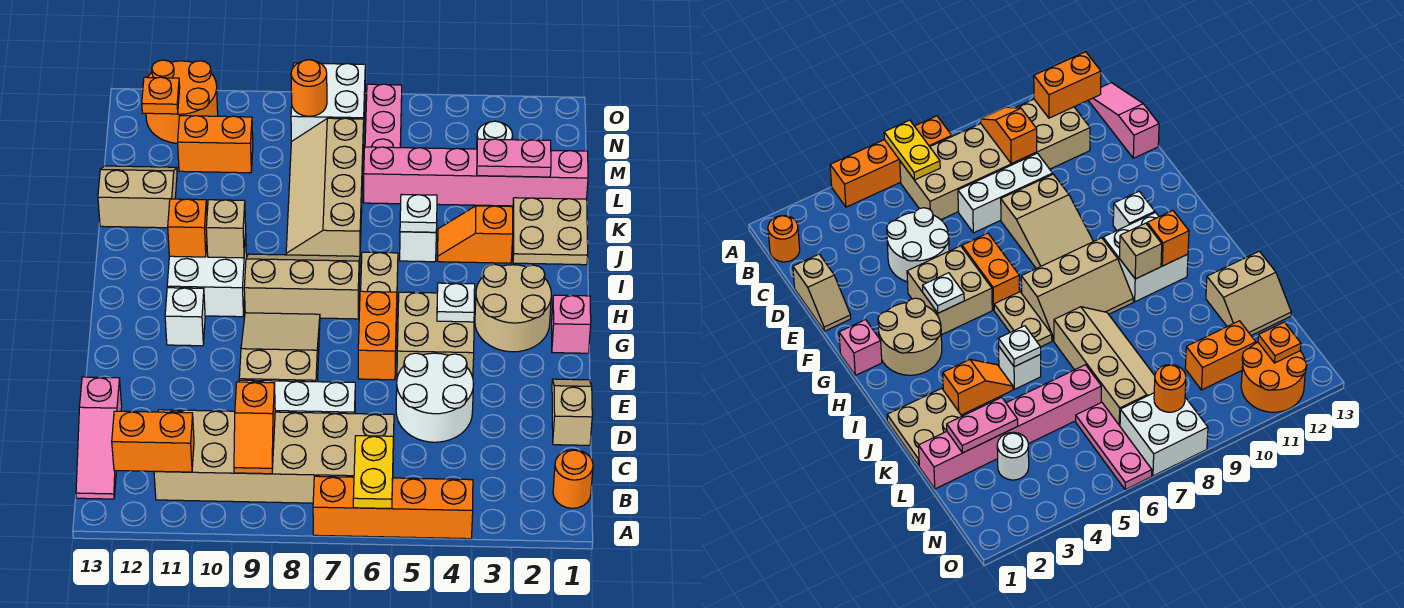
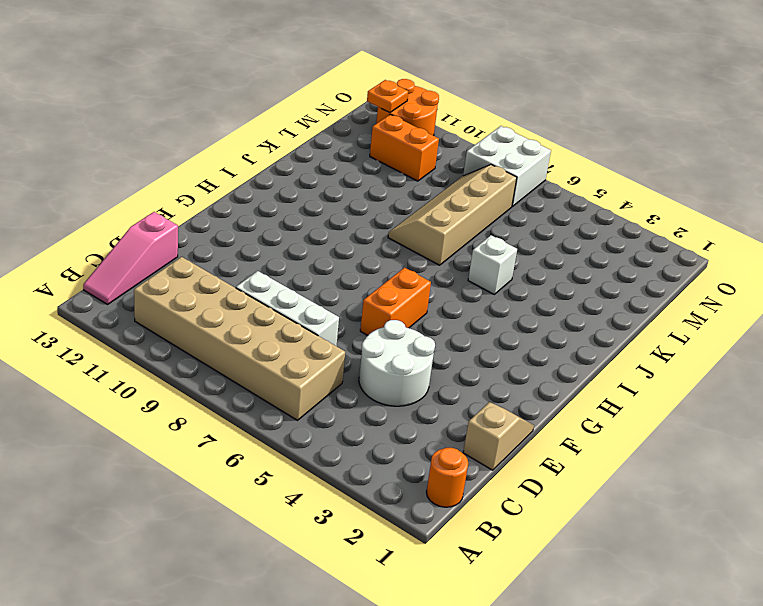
none -> orange brick A4:A7 level 1
none -> tan slope E8:G9 level 1 top E
none -> tan brick F4:G5 level 1
none -> pink brick G1 level 1

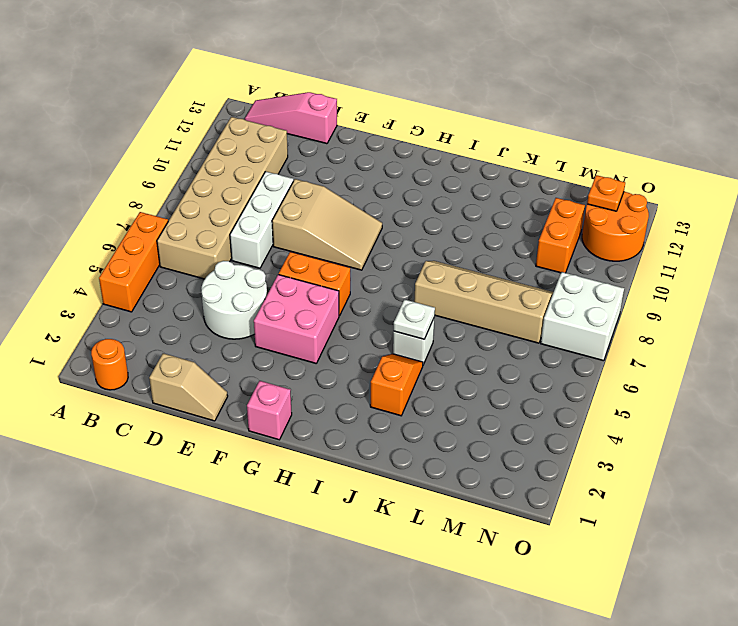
orange brick A4:A6 level 1 -> orange brick A4:A7 level 1
pink brick F4:G5 level 1 -> tan brick F4:G5 level 1
none -> tan round brick G2:H3 level 1
none -> white brick G11 level 1
none -> tan plate H6:I6 level 1
none -> tan slope H7:I9 level 1 top H

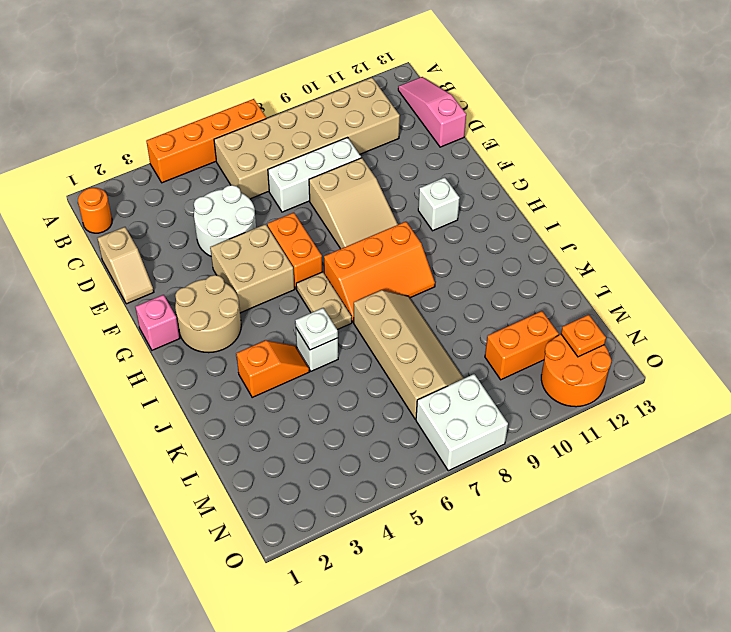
orange slope H7:I9 level 1 top H -> tan slope H7:I9 level 1 top H
none -> white brick H10:I11 level 1
none -> tan plate J1:K2 level 1
none -> tan slope K12:L13 level 1 top K
none -> pink brick L1:L6 level 1

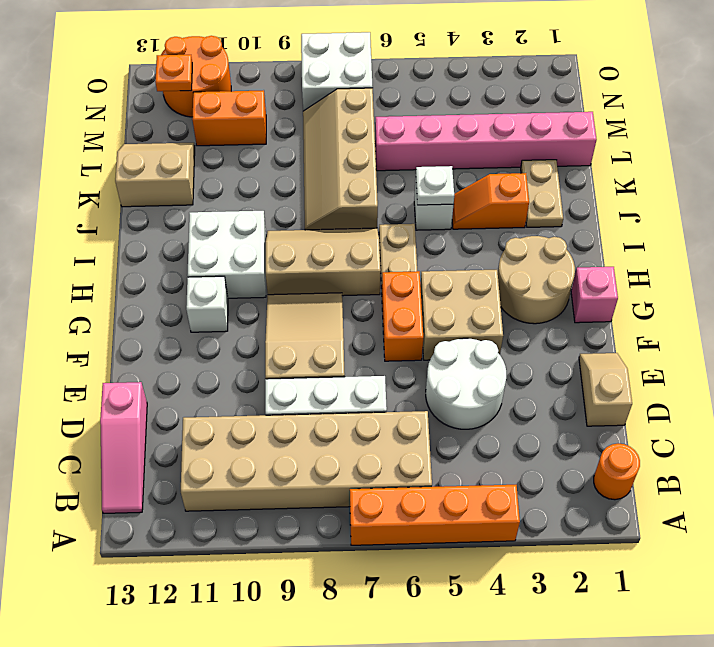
tan plate J2:K2 level 1 -> tan plate J1:K2 level 1
none -> white round brick M3 level 1
none -> pink plate M6:O6 level 1
none -> yellow plate A6:B6 level 2
none -> orange slope B9:C9 level 2 top C

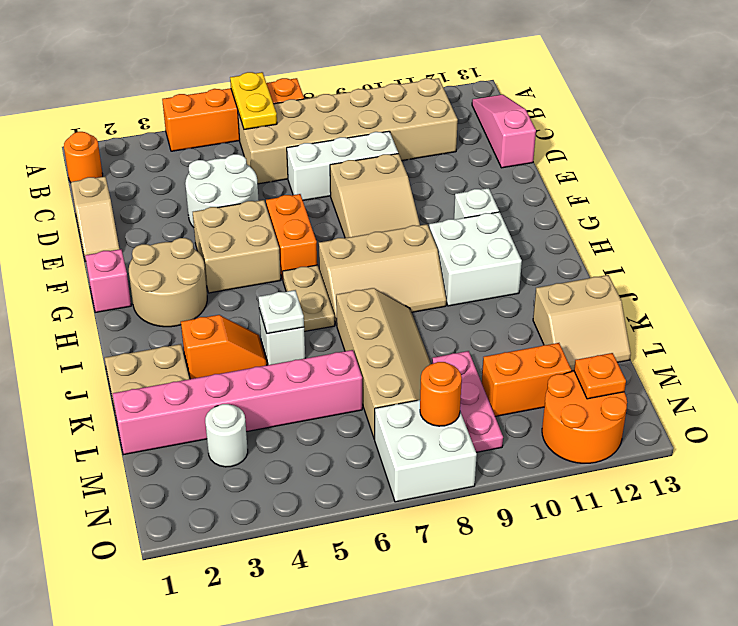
pink plate L9:N9 level 1 -> pink plate M6:O6 level 1
none -> orange slope B9:C9 level 2 top C
none -> orange brick B11:B12 level 2
none -> white plate G4 level 2
none -> tan brick I10 level 2

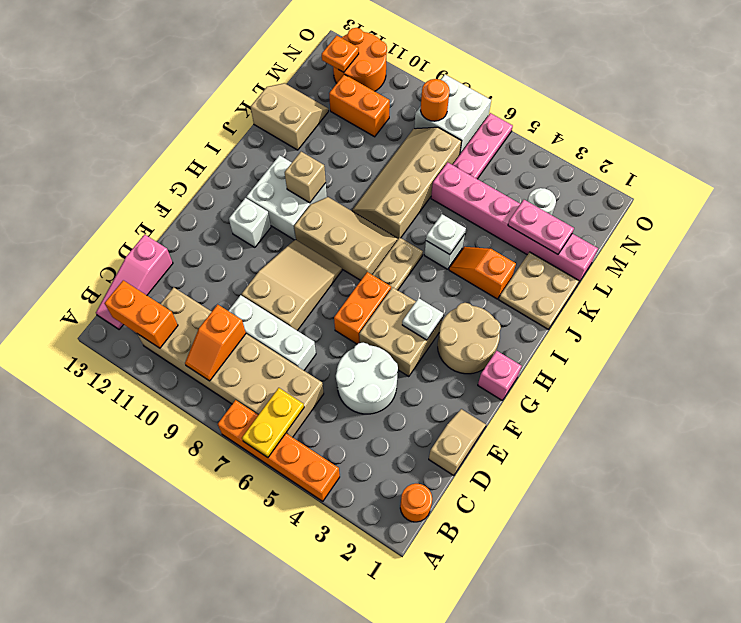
none -> orange brick I11 level 2

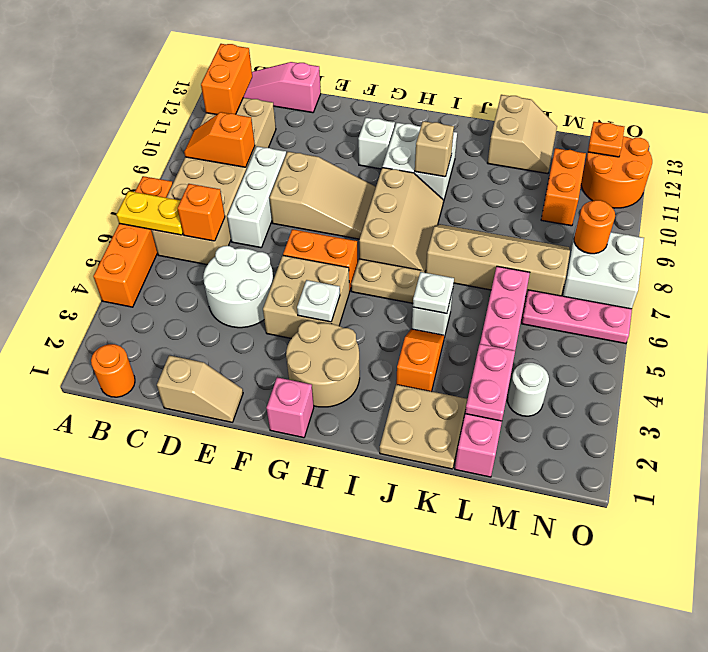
orange brick C6 level 2 -> orange brick I11 level 2

